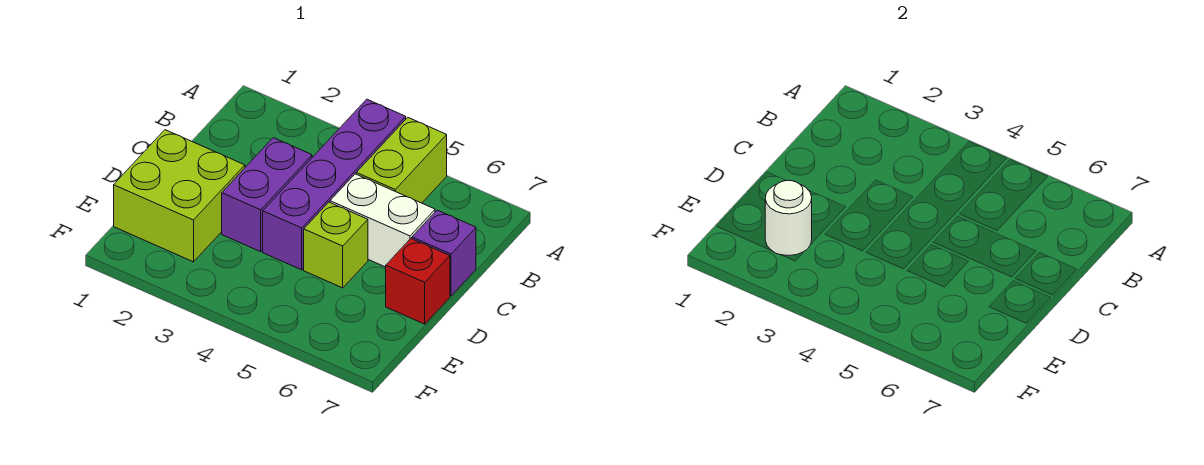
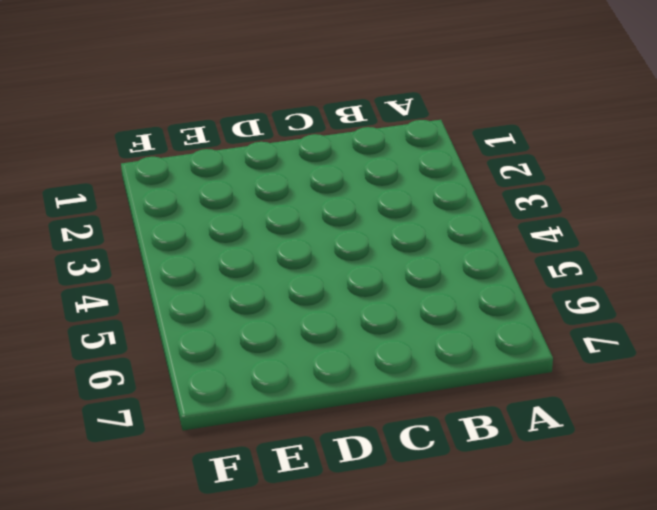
none -> purple brick A4:D4 level 1
none -> lime brick A5:B5 level 1

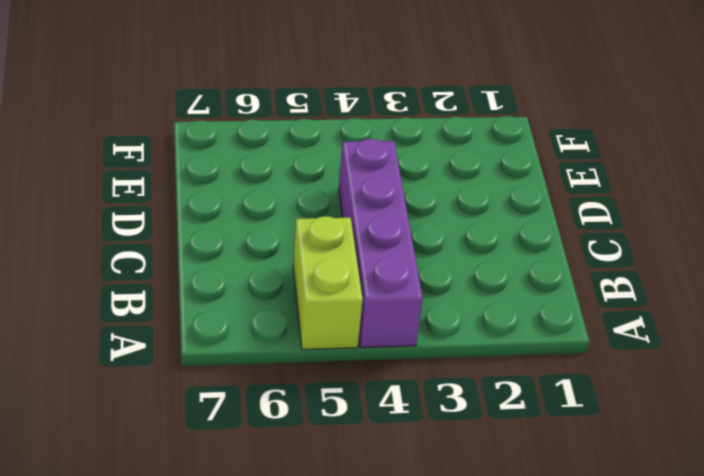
none -> purple brick C3:D3 level 1
none -> white brick C5:C6 level 1

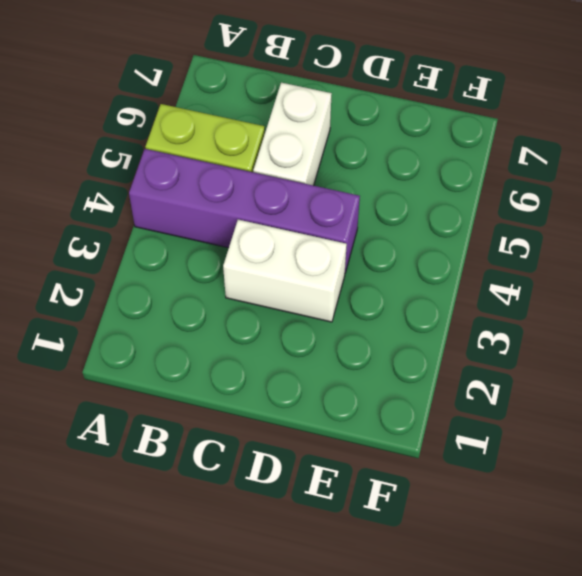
white brick C3:D3 level 1 -> purple brick C3:D3 level 1
none -> purple brick C7 level 1
none -> lime brick D1:E2 level 1

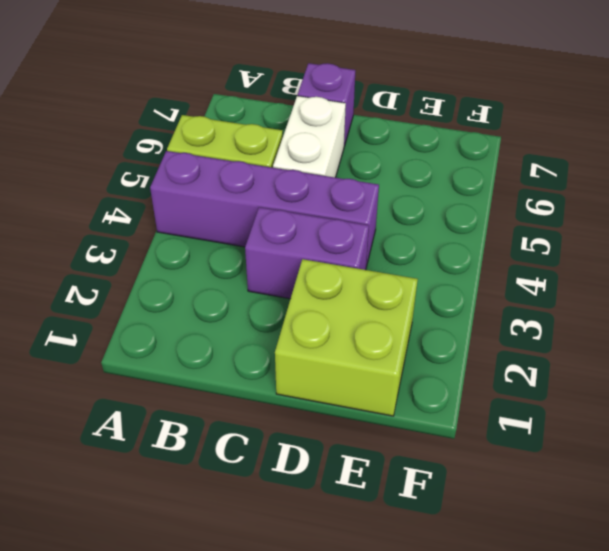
none -> lime brick D5 level 1
none -> red brick D7 level 1

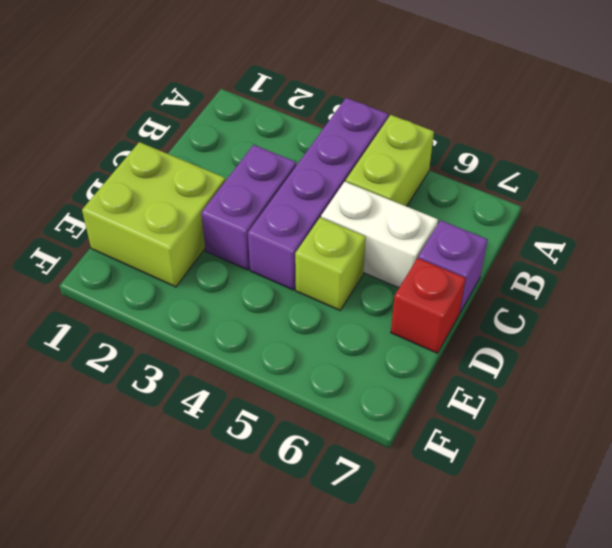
none -> white round brick E2 level 2

